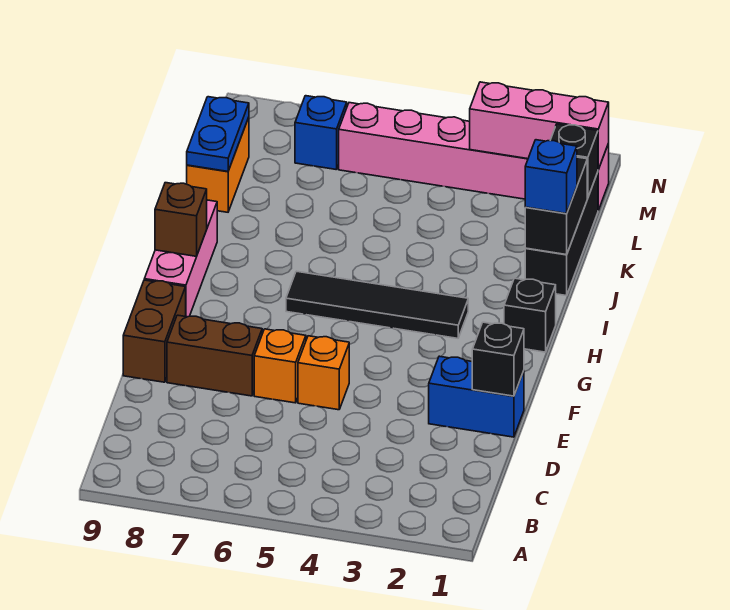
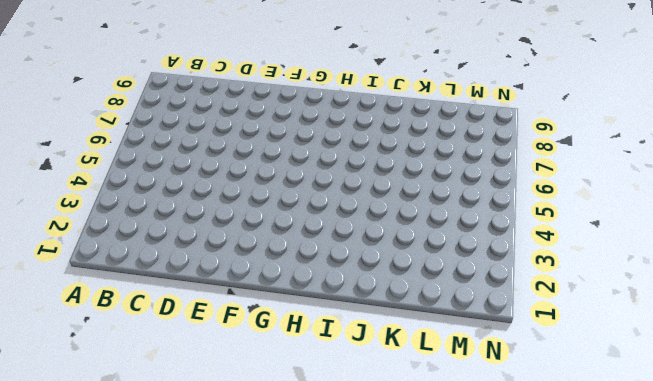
none -> blue brick E1:E2 level 1
none -> orange brick E5 level 1
none -> orange brick E6 level 1

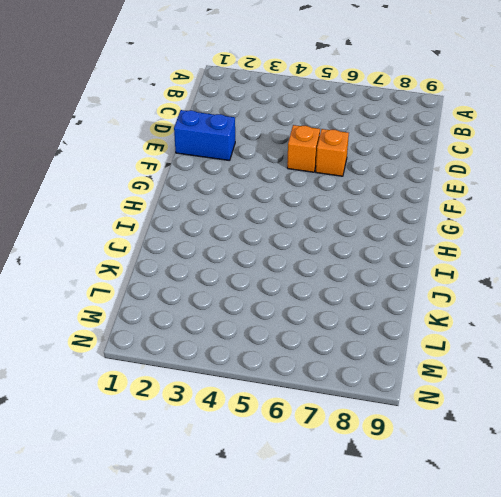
none -> brown brick E7:E8 level 1
none -> brown brick E9:F9 level 1
none -> pink brick G9:I9 level 1

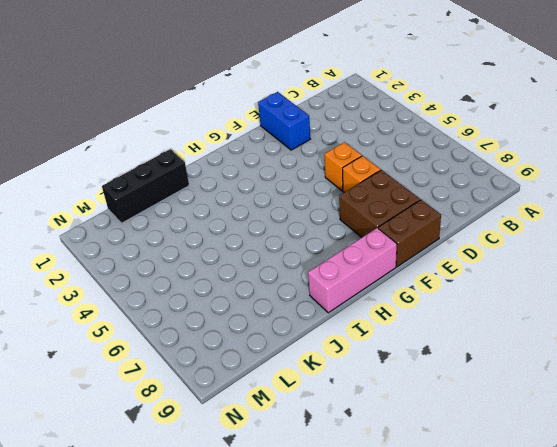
brown brick E7:F8 level 1 -> brown brick E7:E8 level 1
none -> black brick H1 level 1
none -> black tile H3:H6 level 1
none -> orange brick K9:L9 level 1

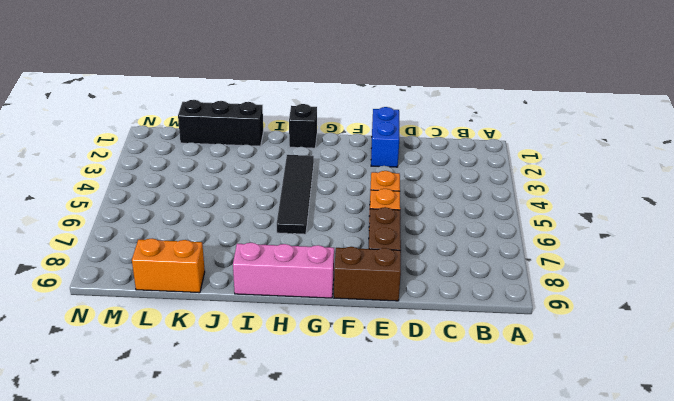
none -> pink brick M1:M6 level 1
none -> blue brick M7 level 1
none -> black brick E1 level 2

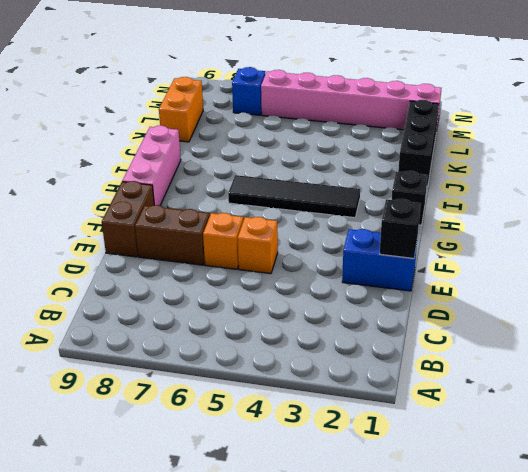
none -> brown brick H9 level 2
none -> black brick J1:K1 level 2
none -> blue plate K9:L9 level 2

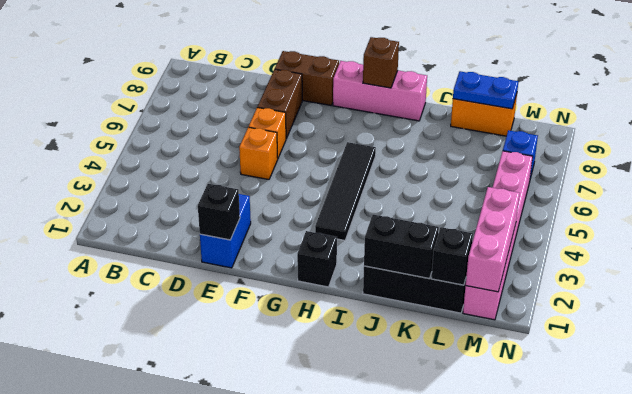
none -> blue brick J1 level 3

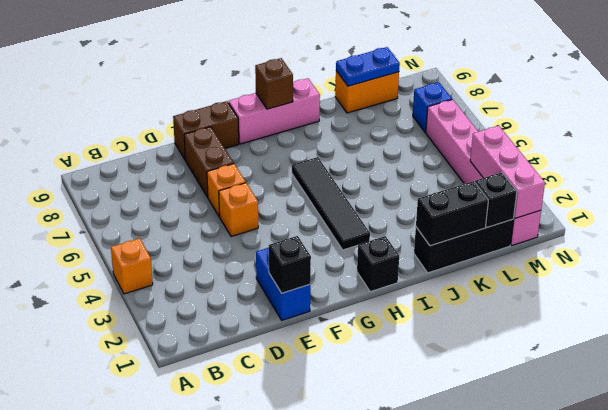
orange brick A4 level 1 -> none
none -> blue brick J1 level 3

